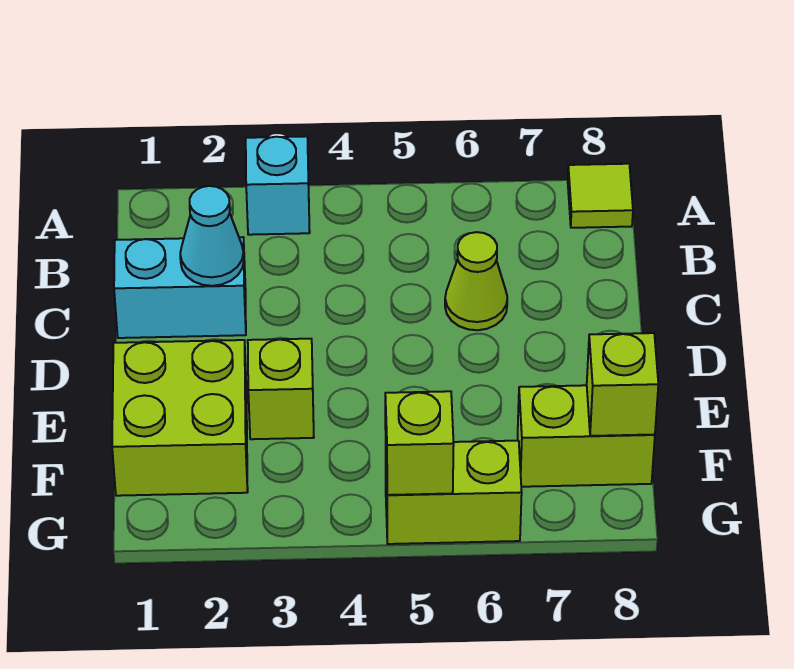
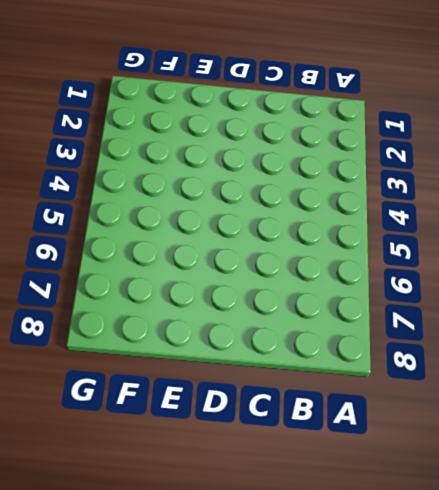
none -> cyan brick A3 level 1
none -> lime tile A8 level 1

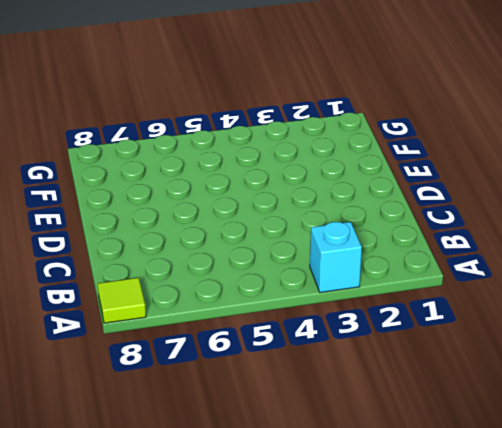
none -> cyan brick C1:C2 level 1
none -> lime cone C6 level 1

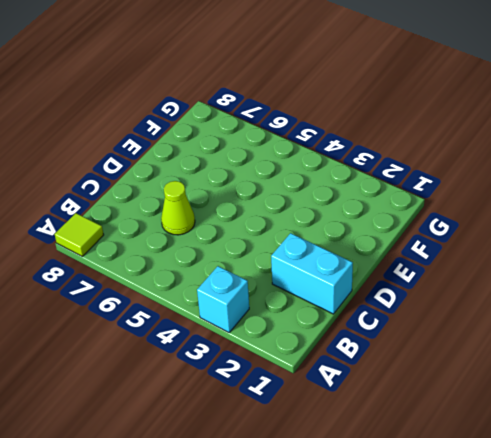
none -> lime brick E1:F2 level 1
none -> lime brick E3 level 1

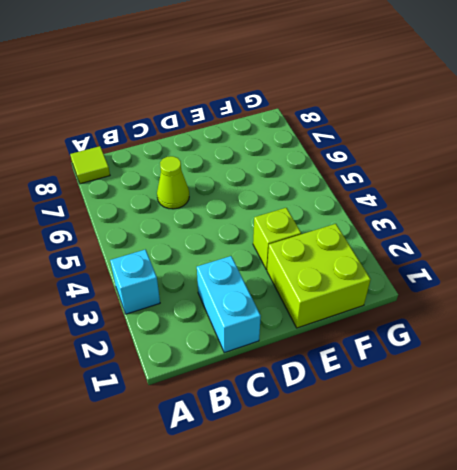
none -> lime brick F7:F8 level 1
none -> lime brick G5:G6 level 1

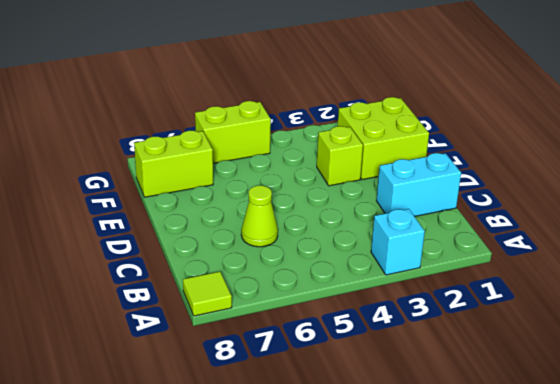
none -> cyan cone C2 level 2
none -> lime brick F8 level 2

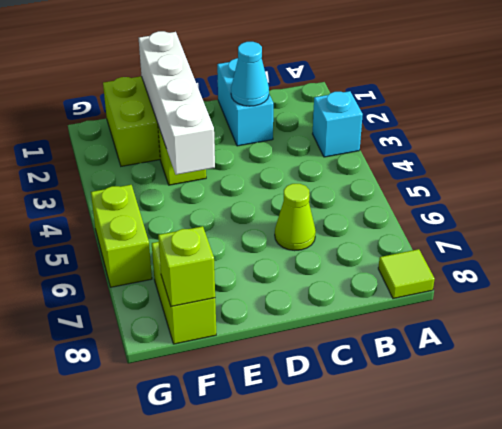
white brick E1:E4 level 2 -> none
none -> lime brick G5 level 2

